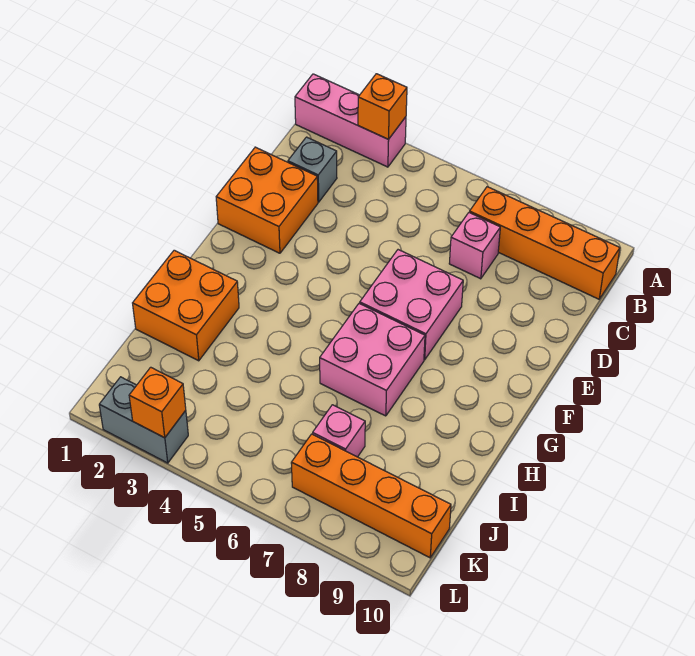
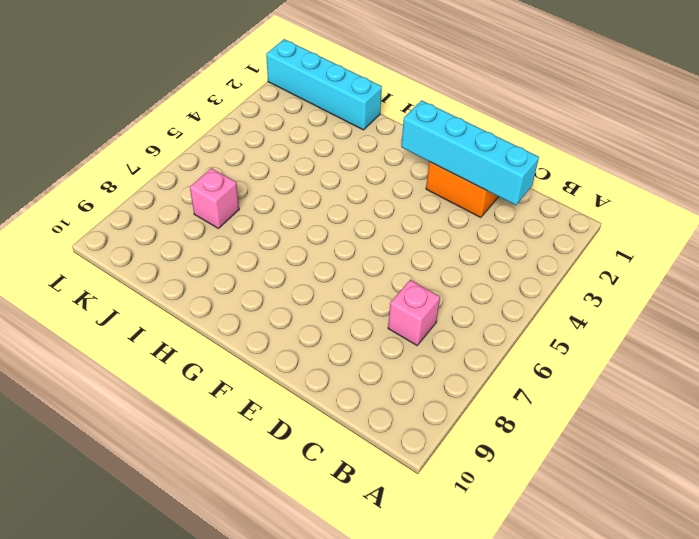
cyan brick C2:F2 level 2 -> none
cyan brick I1:L1 level 1 -> orange brick H1:I2 level 1
none -> pink brick A1:A3 level 1
none -> orange brick B7:B10 level 1
none -> grey brick C2 level 1

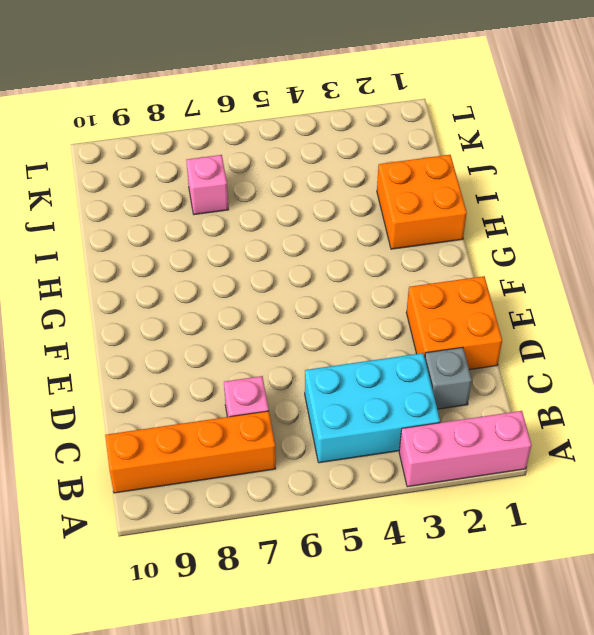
cyan brick B3:C5 level 1 -> none
none -> pink brick E6:F7 level 1
none -> pink brick G6:H7 level 1
none -> orange brick K7:K10 level 1

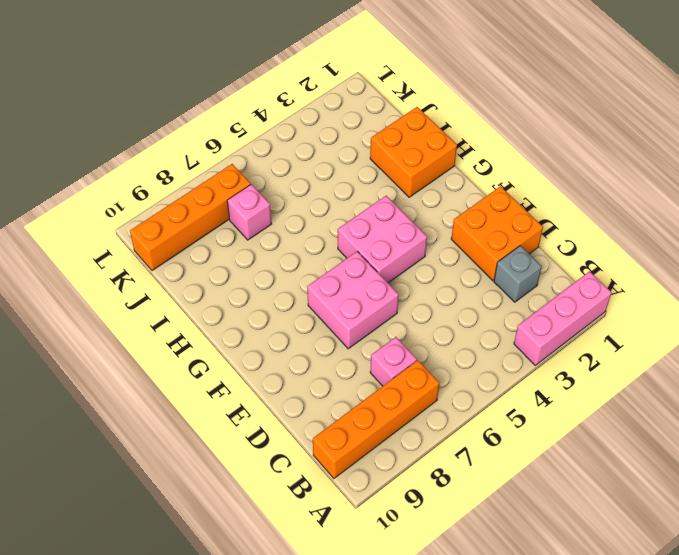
pink brick F4:G5 level 1 -> pink brick G6:H7 level 1
none -> grey brick L2:L3 level 1
none -> orange brick A3 level 2
none -> orange brick L3 level 2

